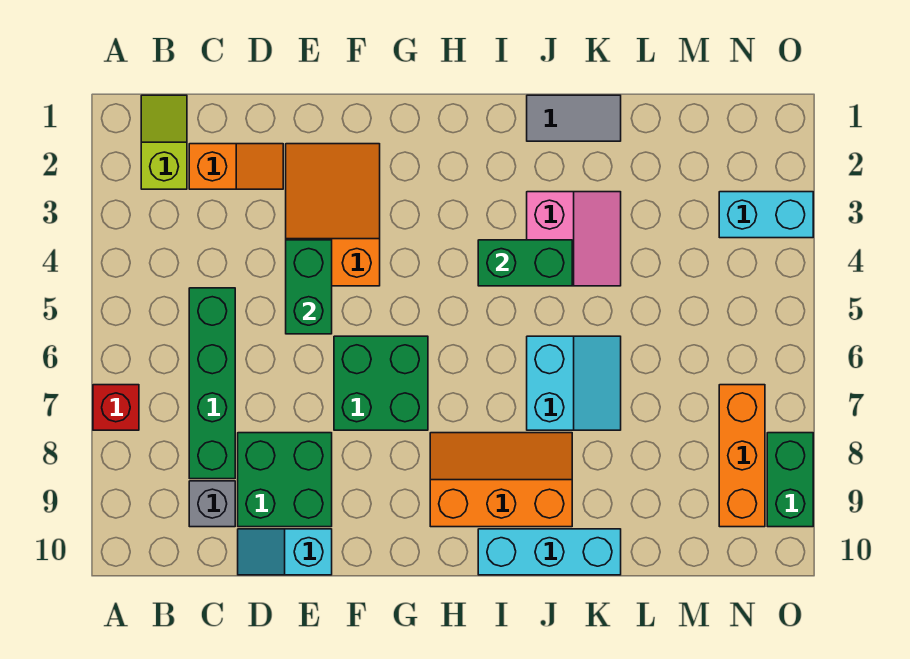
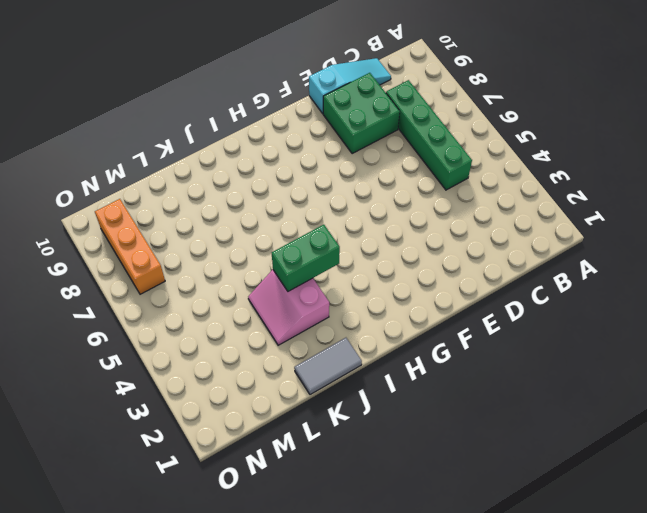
cyan slope C10:E10 level 1 top E -> cyan slope D10:E10 level 1 top E
none -> red brick A7 level 1
none -> lime slope B1:B2 level 1 top 2
none -> orange slope C2:D2 level 1 top C

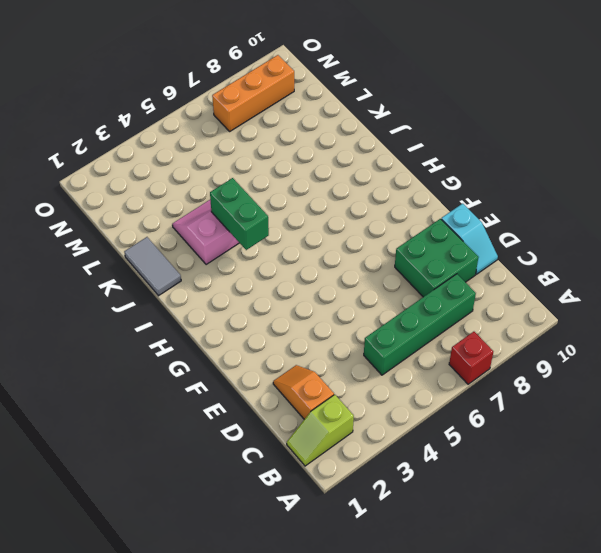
none -> grey brick C9 level 1
none -> orange slope E2:F4 level 1 top 4
none -> green brick F6:G7 level 1

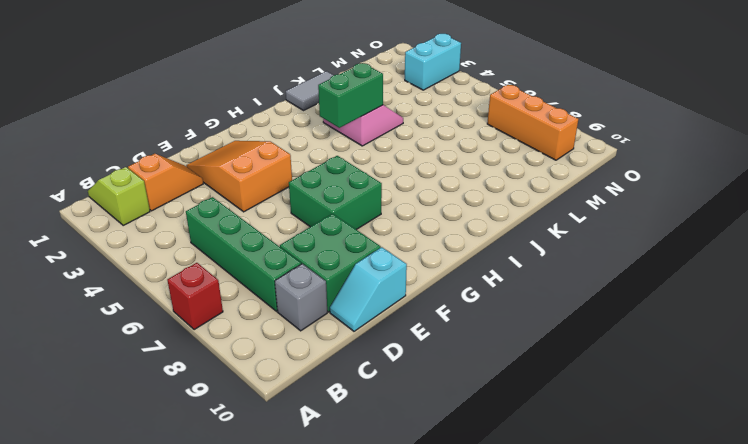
none -> orange slope H8:J9 level 1 top 9
none -> cyan brick I10:K10 level 1
none -> cyan slope J6:K7 level 1 top J

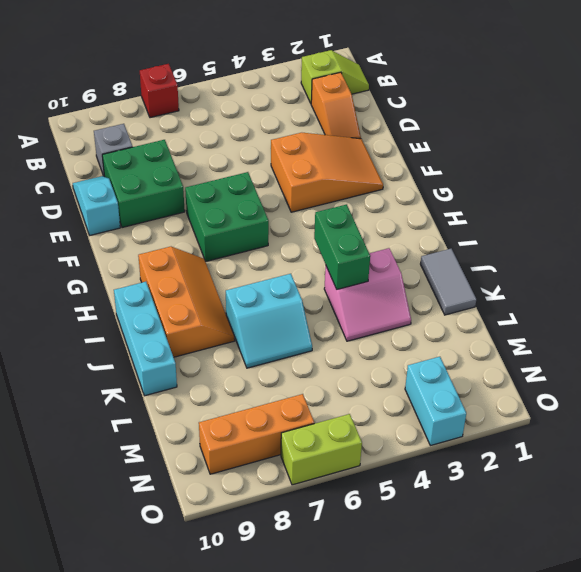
lime brick O6:O7 level 1 -> none
none -> green brick C5:C8 level 1
none -> green brick O8:O9 level 1
none -> green brick E4:E5 level 2

